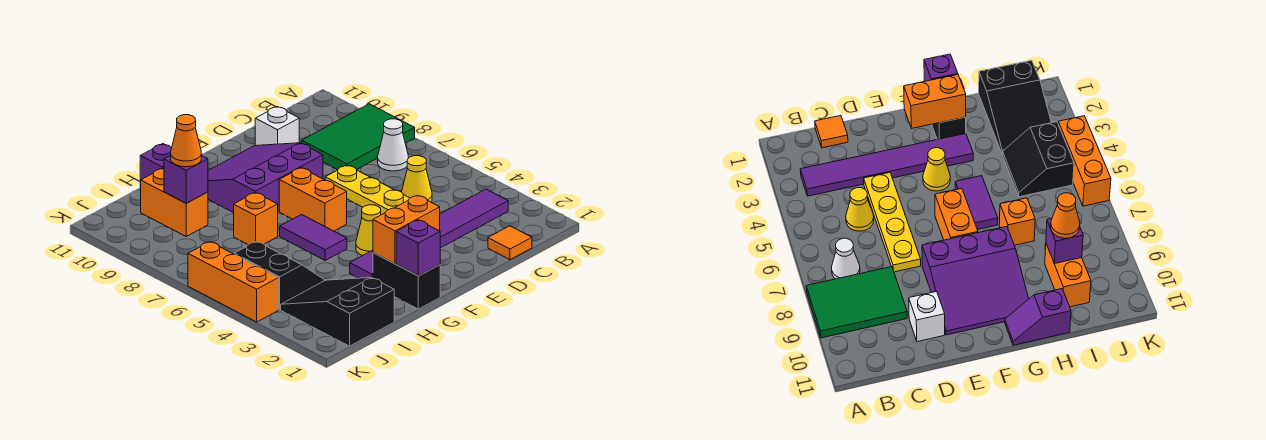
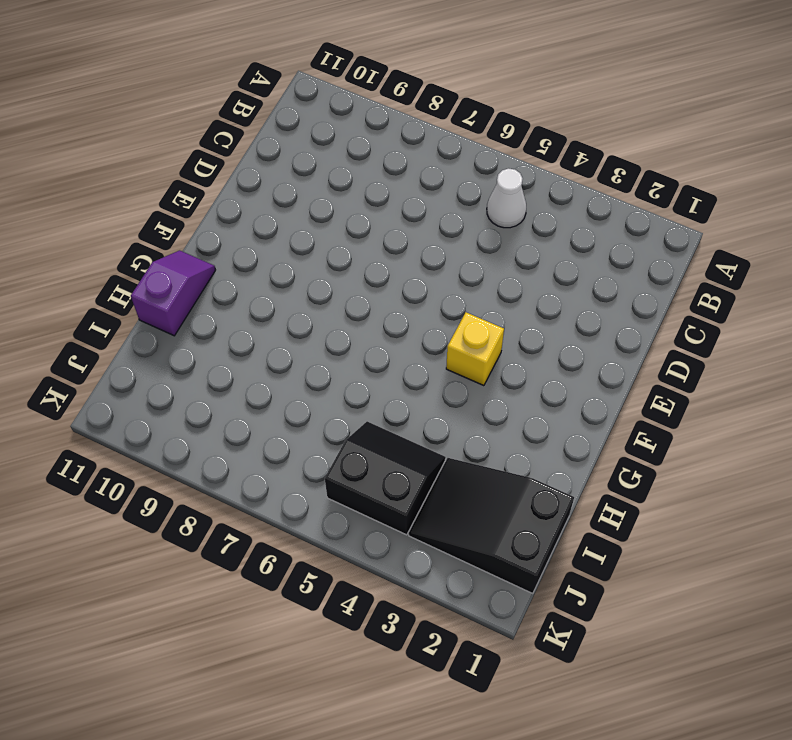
white cone B5 level 1 -> white cone B7 level 1
yellow brick F4 level 1 -> yellow cone F4 level 1
none -> green tile A8:C9 level 1
none -> purple tile B3:G3 level 1
none -> orange tile C1 level 1

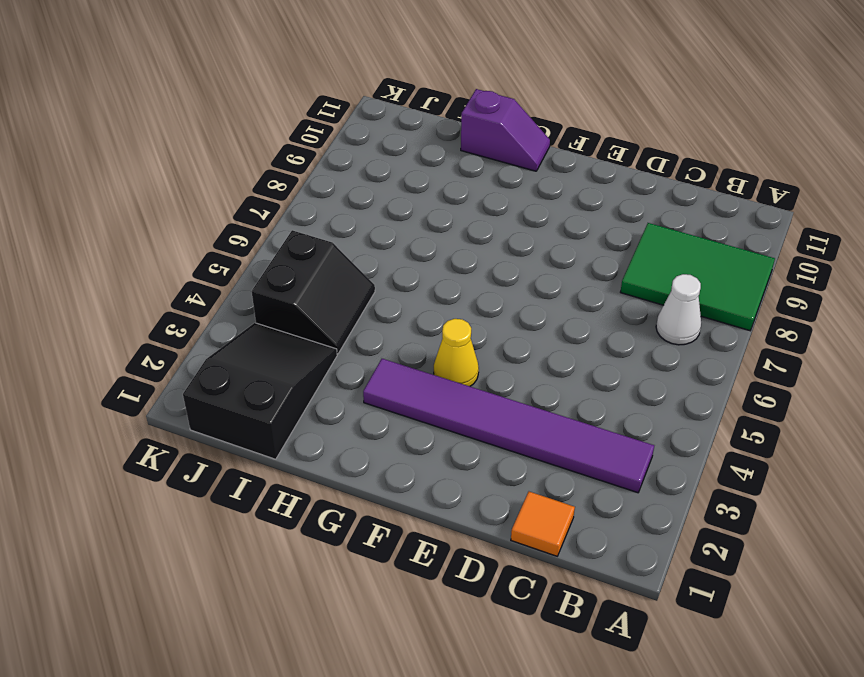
none -> yellow cone C5 level 1
none -> yellow plate D4:D7 level 1
none -> white brick D10 level 1

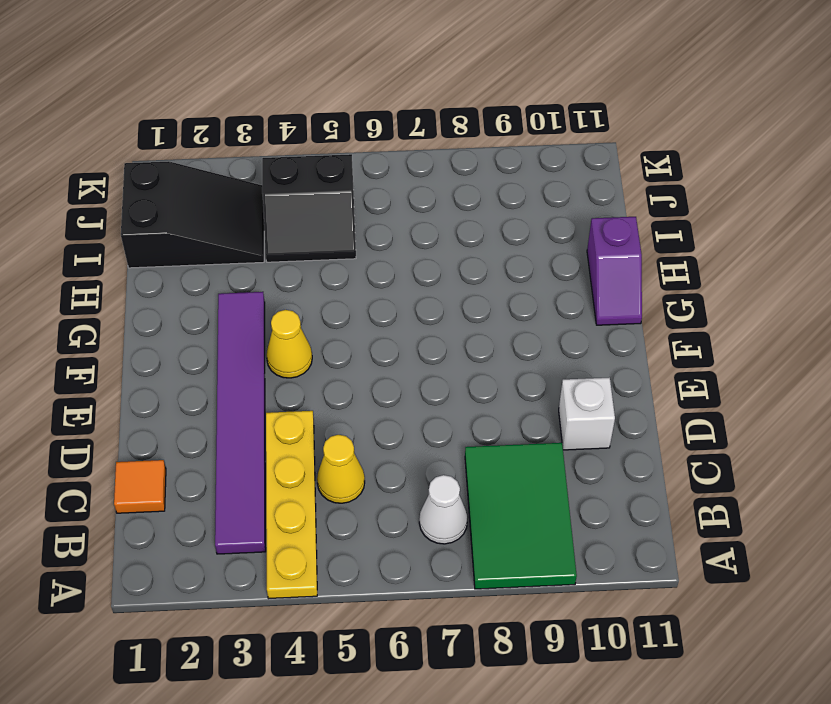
yellow plate A4:D4 level 1 -> yellow plate D4:D7 level 1
none -> purple slope E8:G10 level 1 top 8
none -> orange brick F6:F7 level 1
none -> black brick G1:G2 level 1

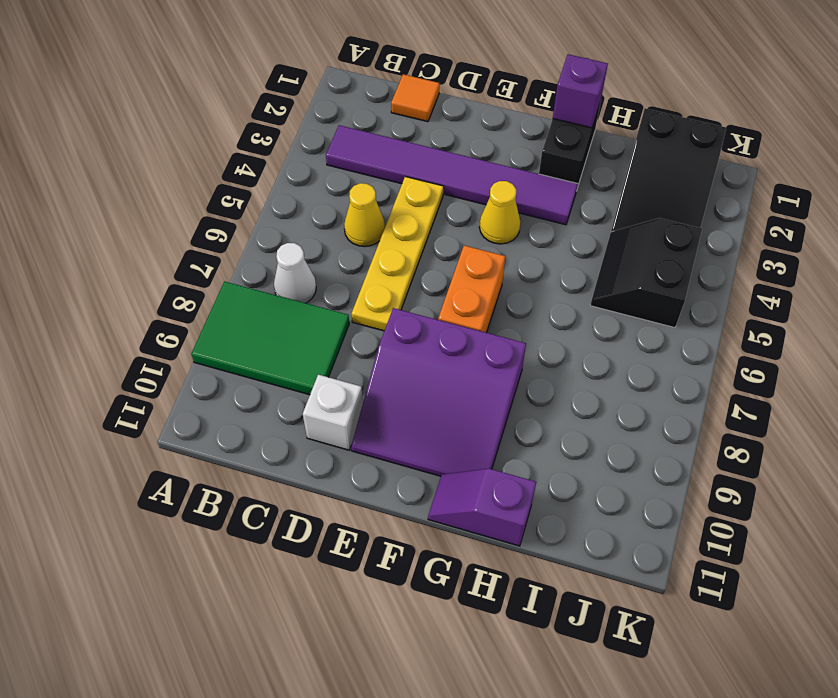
none -> purple tile G5:G6 level 1
none -> orange brick H7 level 1
none -> orange brick I9:I10 level 1

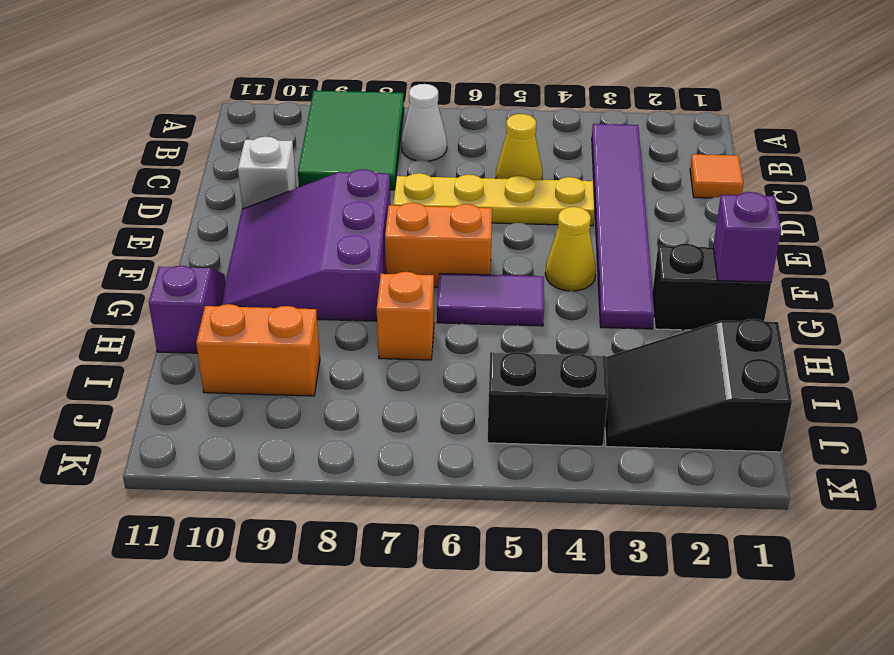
none -> orange brick K4:K6 level 1
none -> orange brick F2:G2 level 2
none -> purple brick I9 level 2

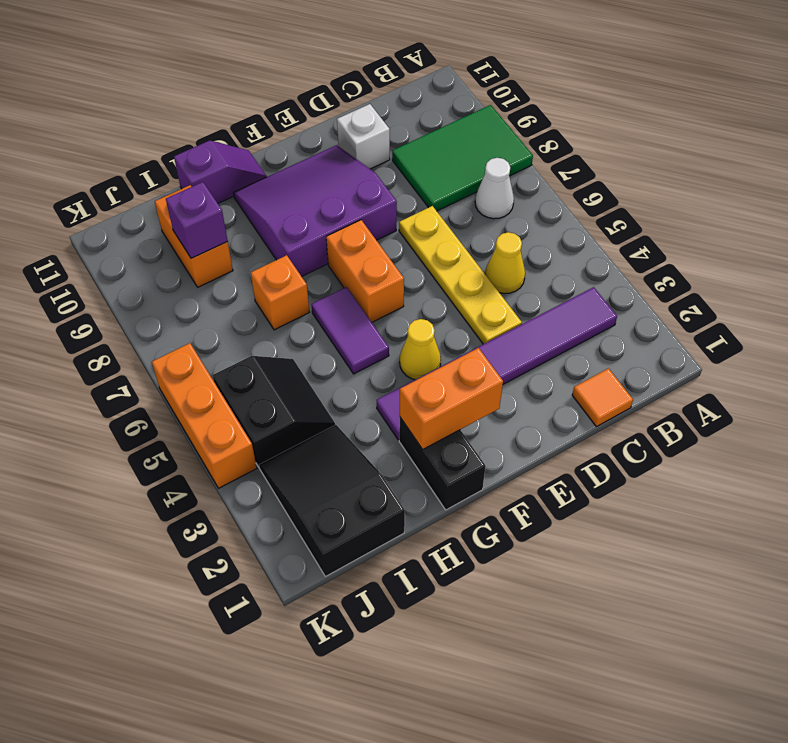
none -> purple brick G1 level 2
none -> orange cone I9 level 3

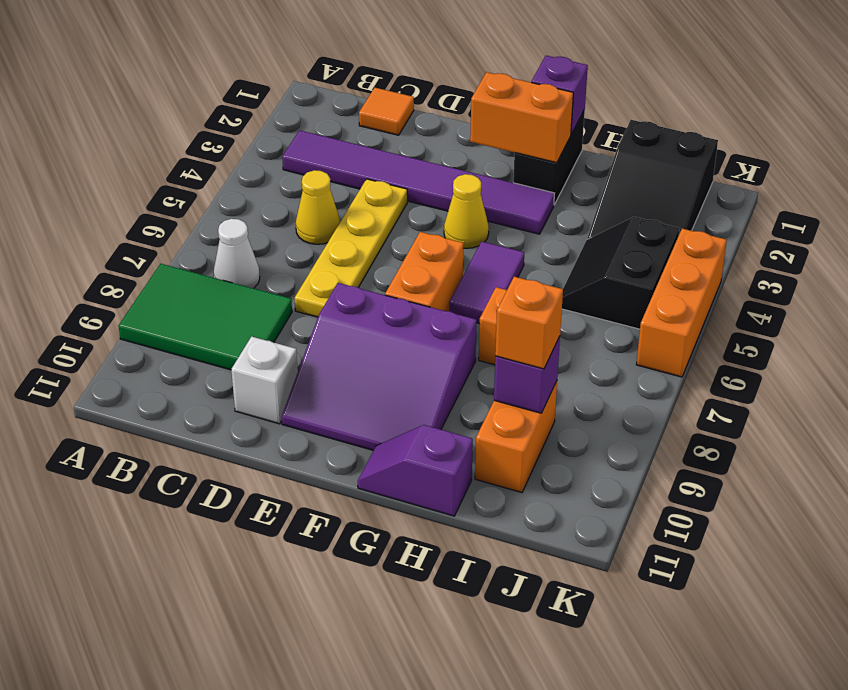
orange brick I9 level 3 -> orange cone I9 level 3

